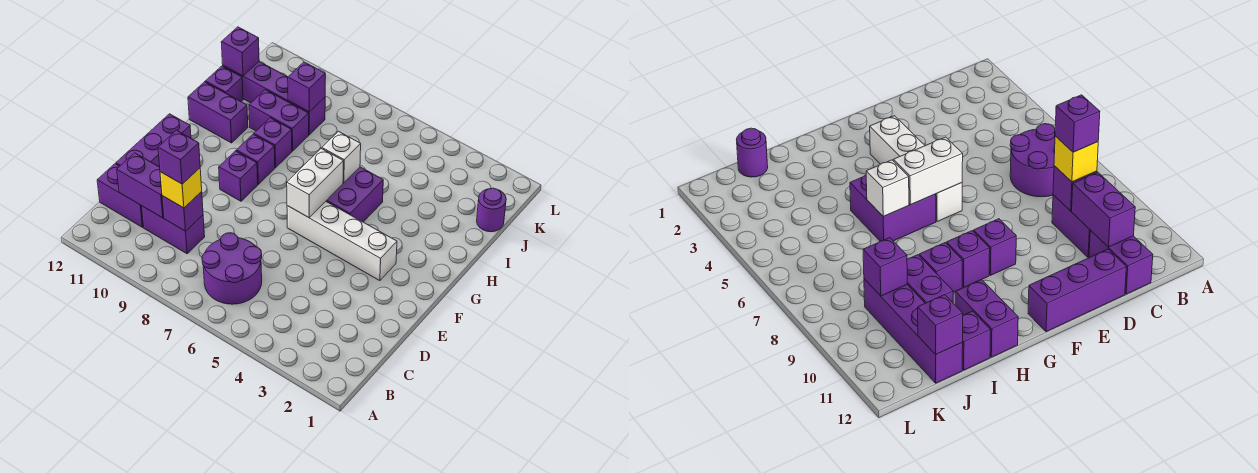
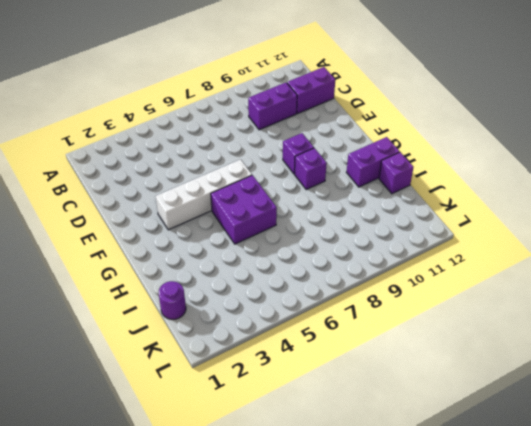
none -> purple round brick B6:C7 level 1
none -> purple brick D12:F12 level 1
none -> purple brick H9 level 1

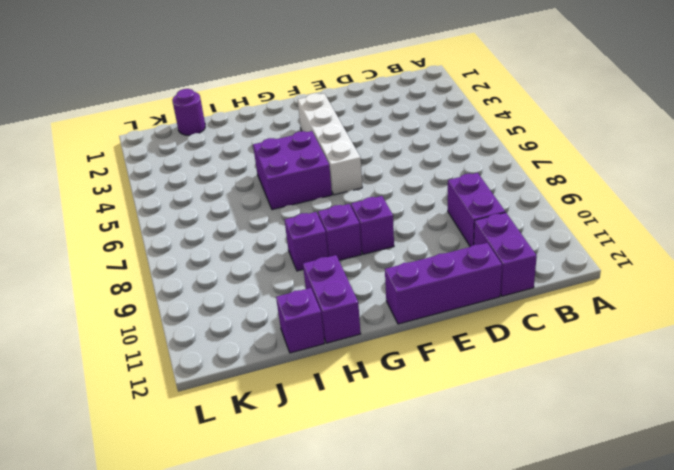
none -> purple round brick B6:C7 level 1
none -> purple brick I9:I10 level 1
none -> purple brick J9:J12 level 1

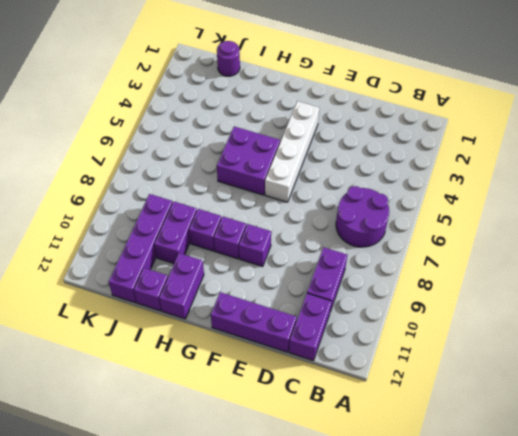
none -> purple brick C9 level 2
none -> purple brick C10:C11 level 2
none -> white brick F6:G6 level 2

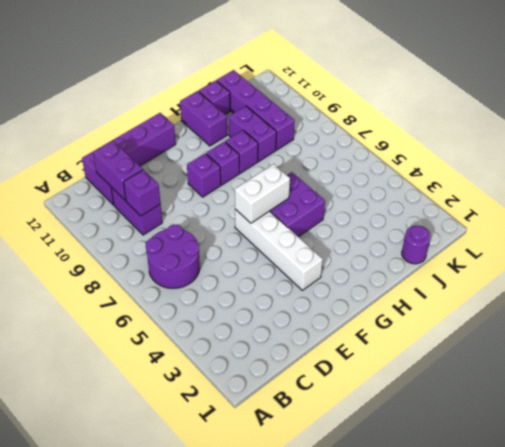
none -> white brick H6 level 2
none -> purple brick J9 level 2
none -> purple brick J12 level 2

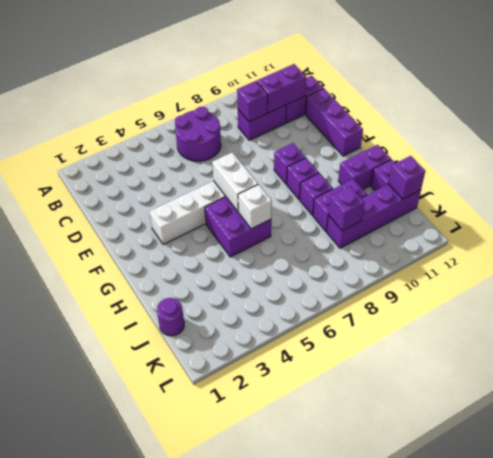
none -> yellow brick C9 level 3
none -> purple brick C9 level 4

